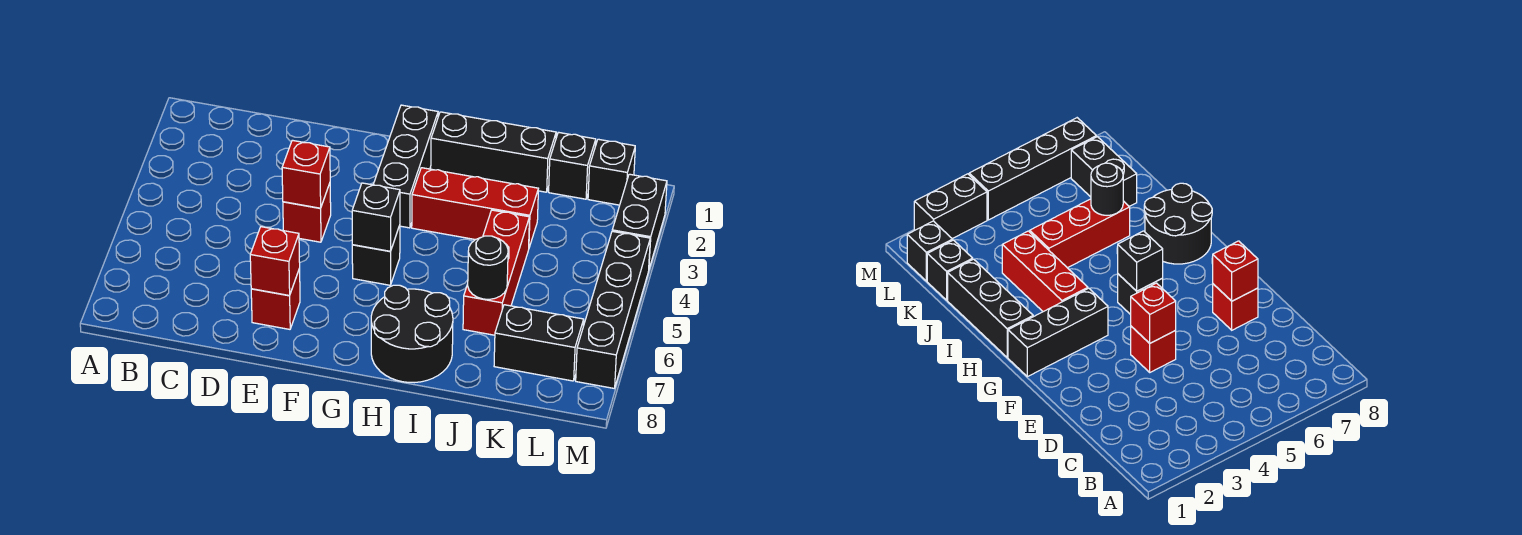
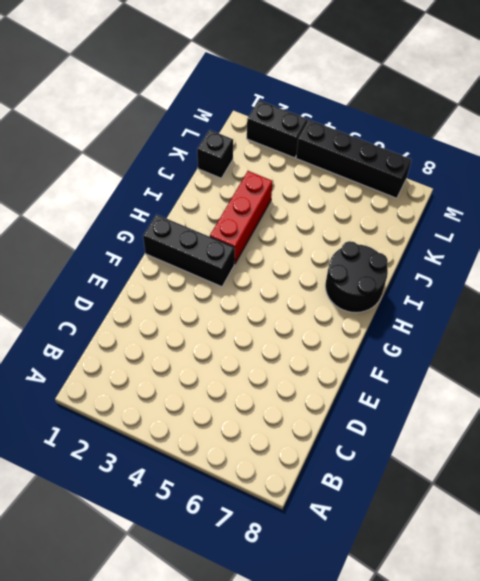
none -> red brick E4 level 1
none -> red brick E7 level 1
none -> black brick G5 level 1

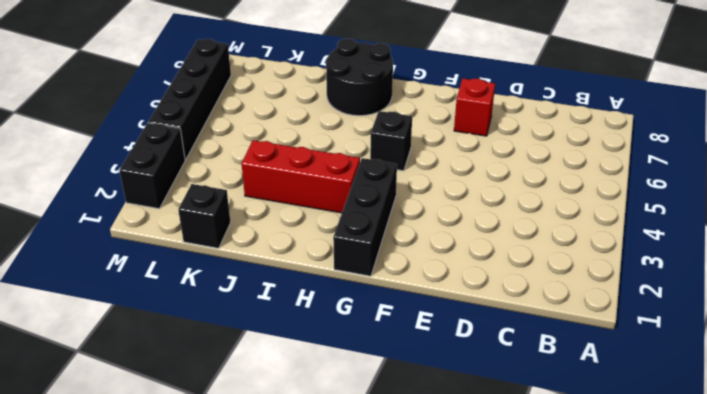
none -> red brick E4 level 1
none -> black brick H1:J1 level 1
none -> red brick J4:J6 level 1

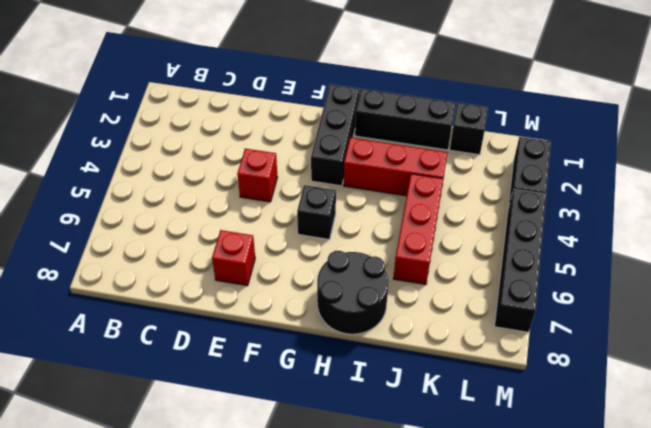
none -> black brick K7:L7 level 1
none -> black brick L1 level 1
none -> red brick E4 level 2

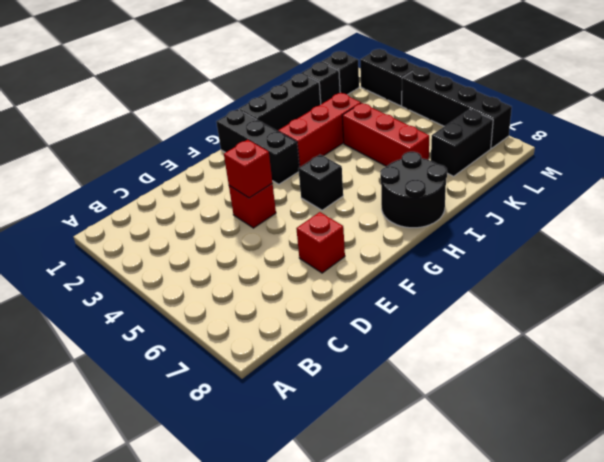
none -> red brick E7 level 2
none -> black brick G5 level 2
none -> black round brick J6 level 2

